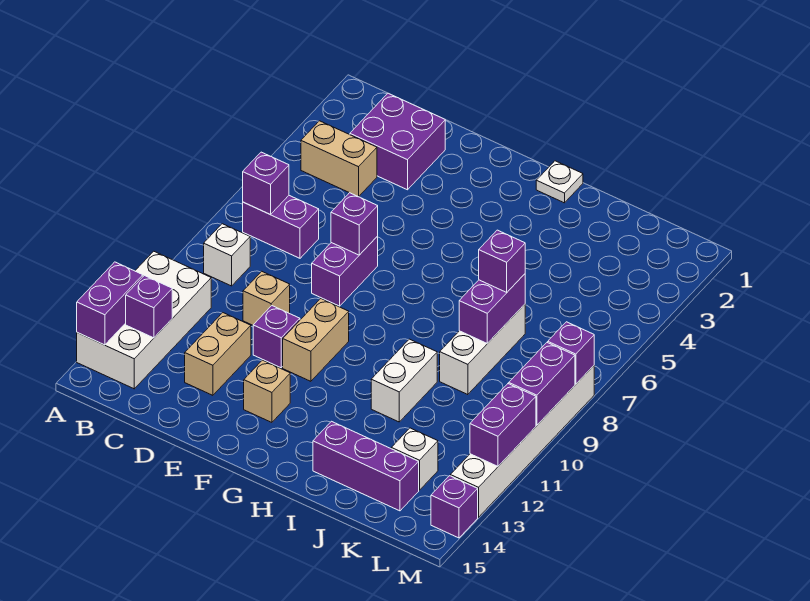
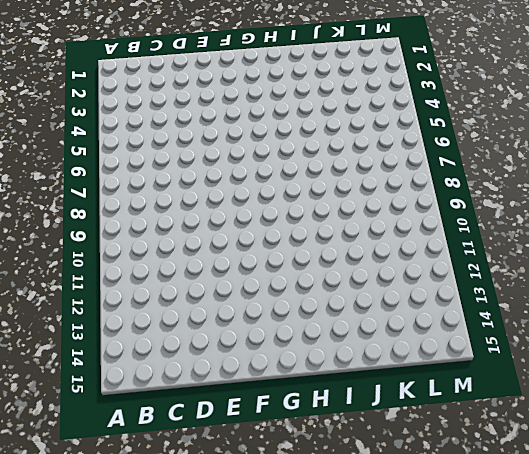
none -> white brick A11:B14 level 1
none -> tan brick B4:C4 level 1
none -> purple brick B7:C7 level 1

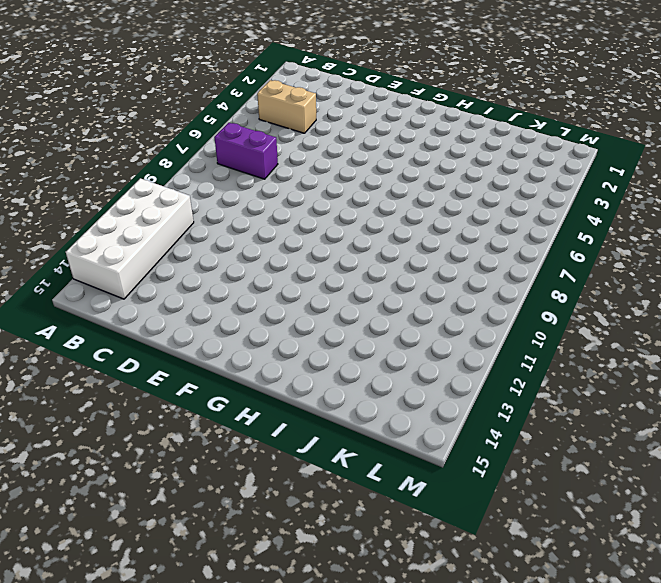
none -> white brick B9 level 1
none -> purple brick C2:D3 level 1
none -> tan brick D10 level 1

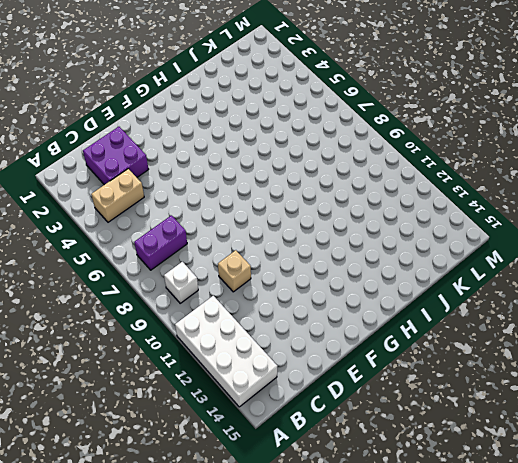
none -> tan brick D12:D13 level 1
none -> purple brick E7:E8 level 1
none -> purple brick E11 level 1

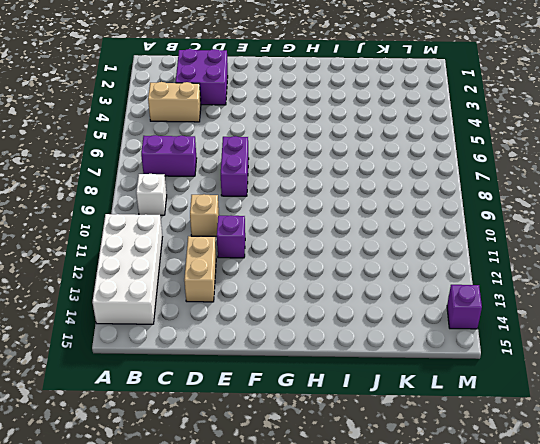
none -> tan brick F10:F11 level 1
none -> tan brick F13 level 1
none -> white plate H1 level 1

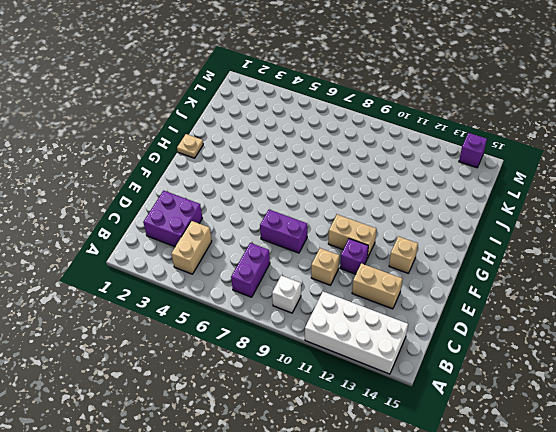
tan plate H1 level 1 -> white plate H1 level 1
none -> white brick I10:I11 level 1
none -> purple brick I14:K14 level 1
none -> white brick J7:J9 level 1

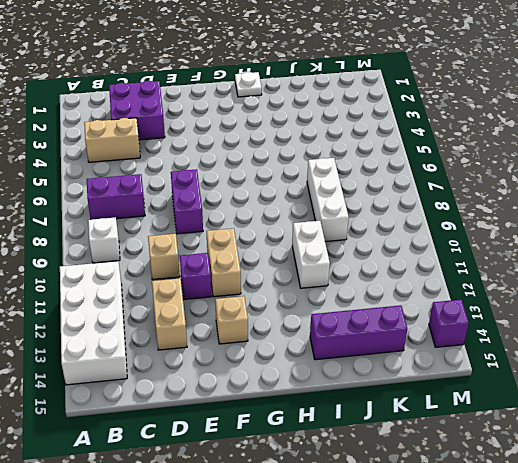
none -> white brick K13 level 1
none -> white brick M8:M13 level 1
none -> purple brick A13:A14 level 2

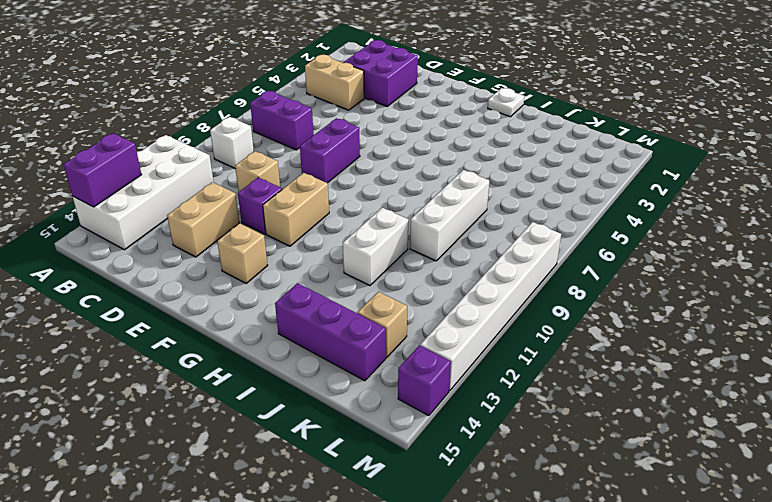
tan brick K13 level 1 -> white brick K13 level 1
none -> purple brick B7 level 2
none -> purple brick B13 level 2
none -> purple brick E7 level 2

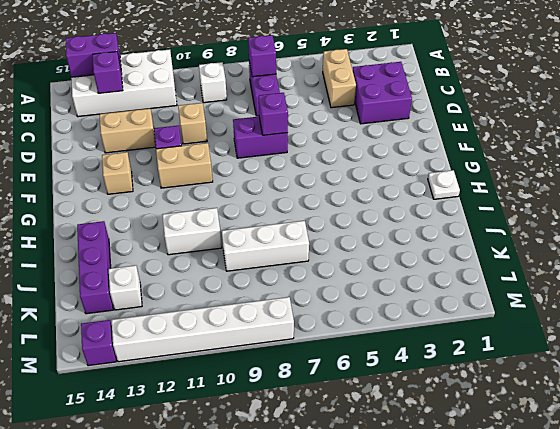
none -> purple brick J7:J8 level 2
none -> purple brick M8 level 2
none -> purple brick M9:M10 level 2

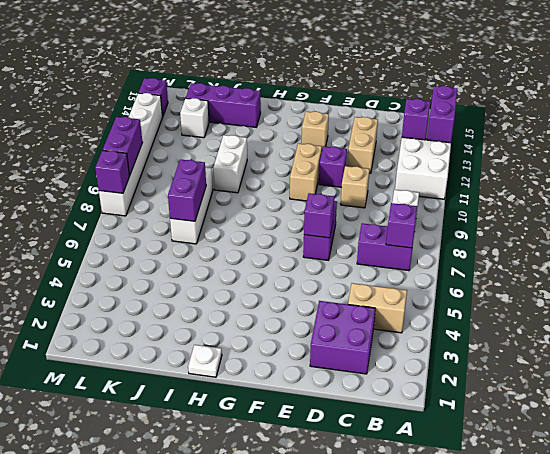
none -> purple brick M11:M12 level 2
none -> purple brick J7 level 3

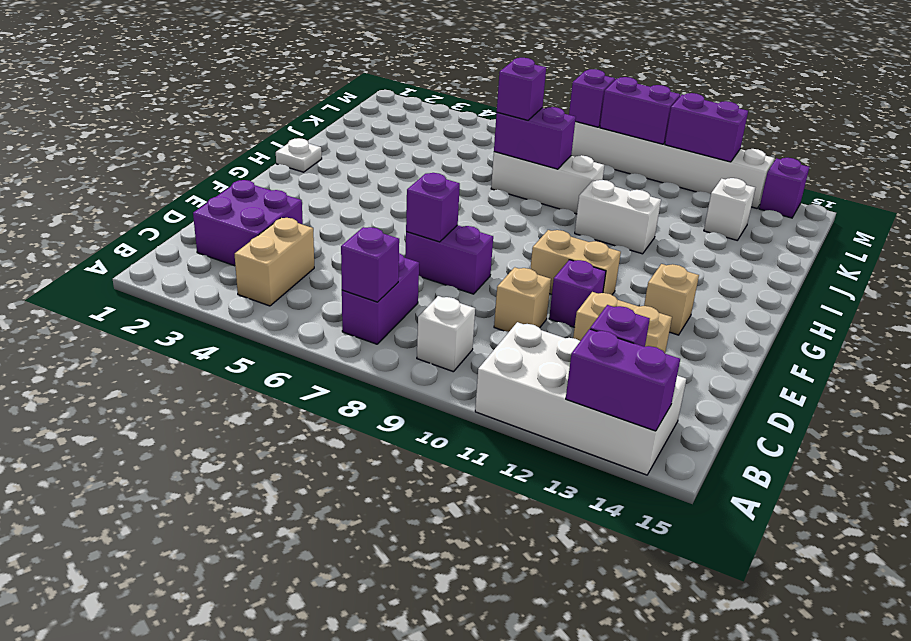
none -> purple brick I14:K14 level 1

